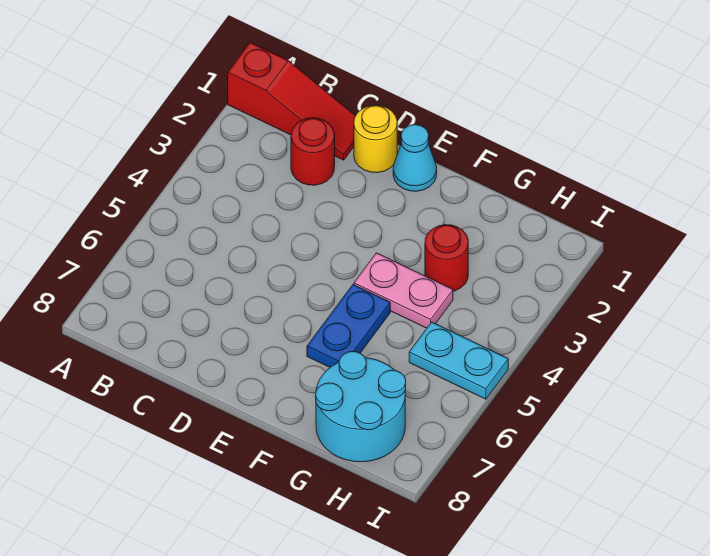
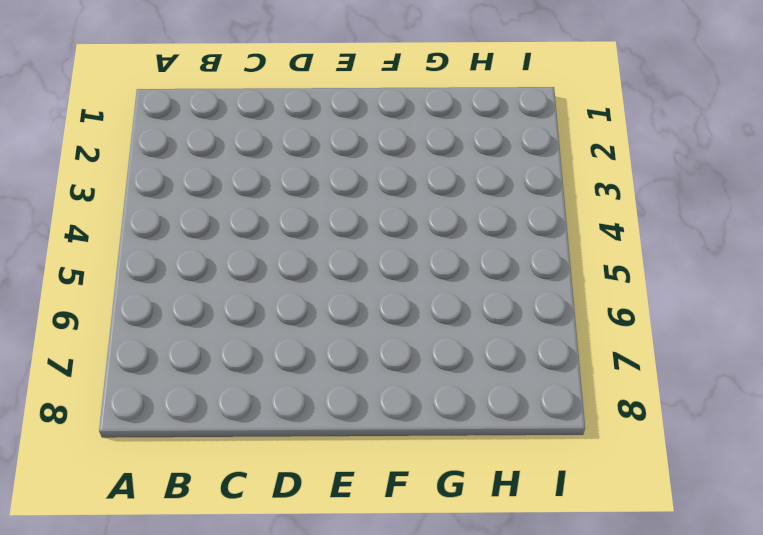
none -> red slope A1:C1 level 1 top A
none -> red round brick C2 level 1

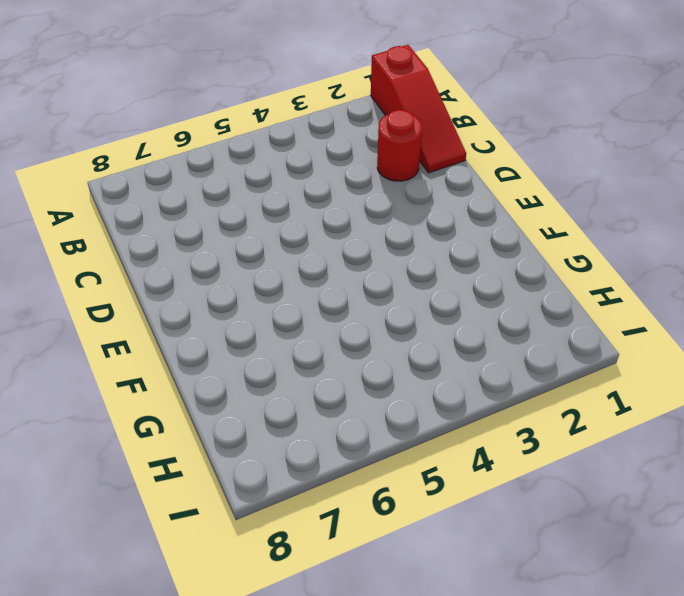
none -> yellow round brick D1 level 1
none -> cyan cone E1 level 1

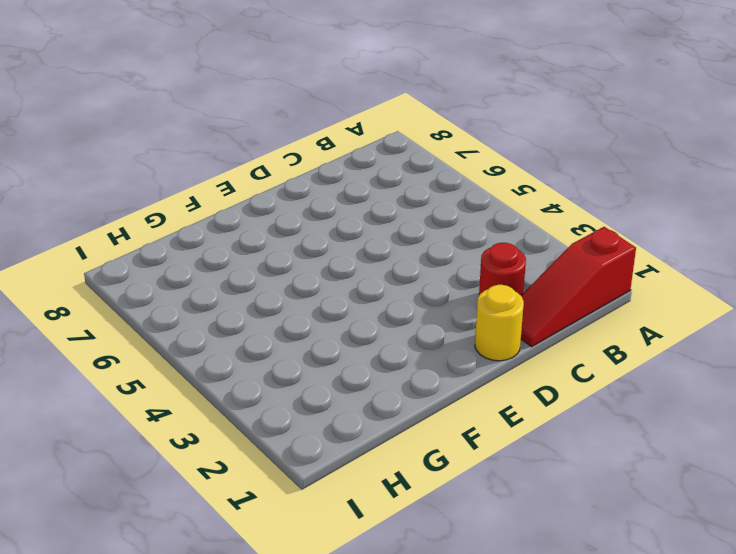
none -> cyan cone E1 level 1
none -> pink plate F4:G4 level 1

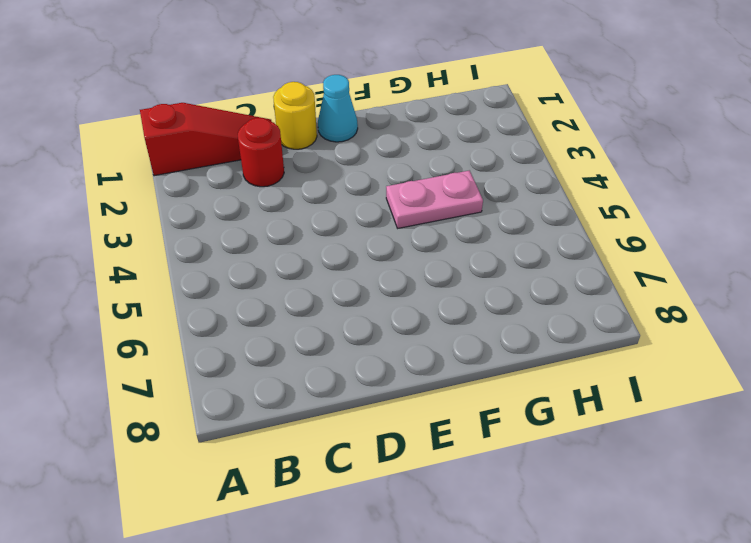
none -> blue plate F5:F6 level 1
none -> red round brick G3 level 1

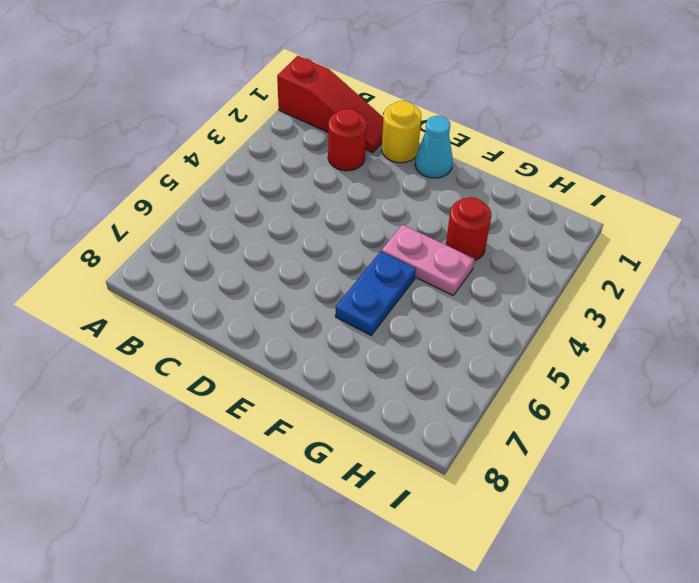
none -> cyan round brick G7:H8 level 1
none -> cyan plate H5:I5 level 1

